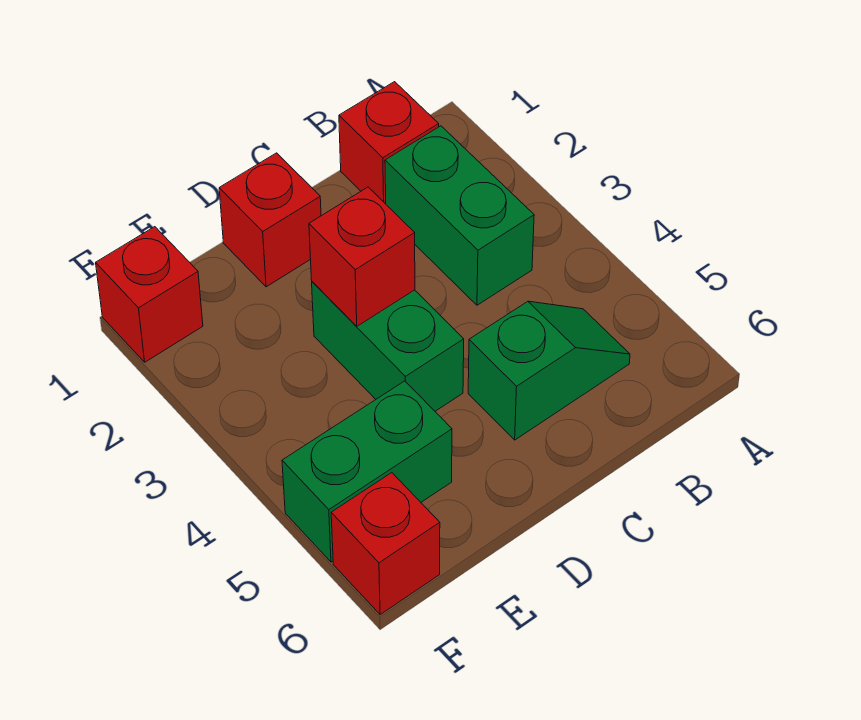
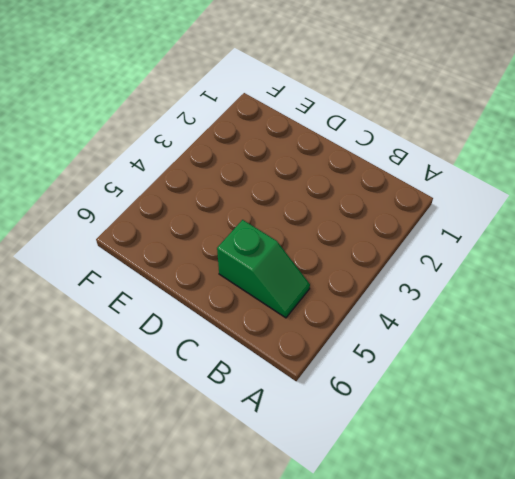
none -> red brick B1 level 1
none -> green brick B2:B3 level 1

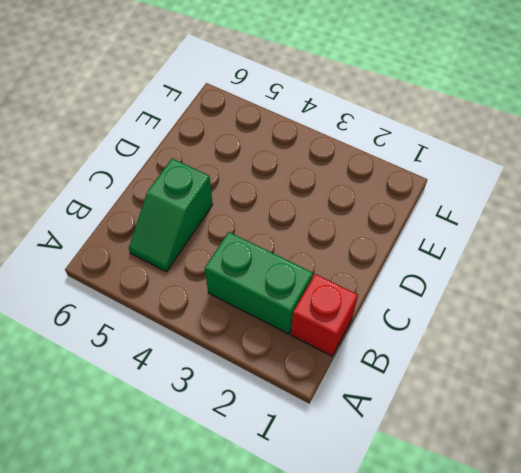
none -> red brick D1 level 1
none -> green brick D3:D4 level 1

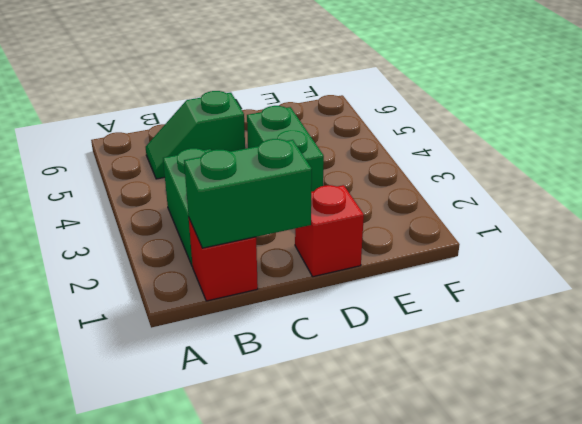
green brick B1:C1 level 2 -> green brick E5:F5 level 1
none -> red brick F1 level 1
none -> red brick F6 level 1

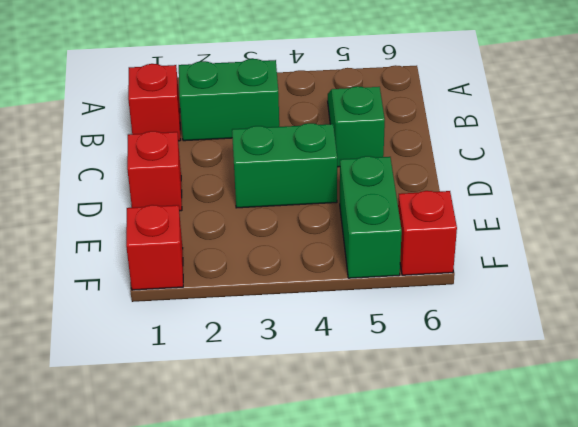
none -> red brick D3 level 2

